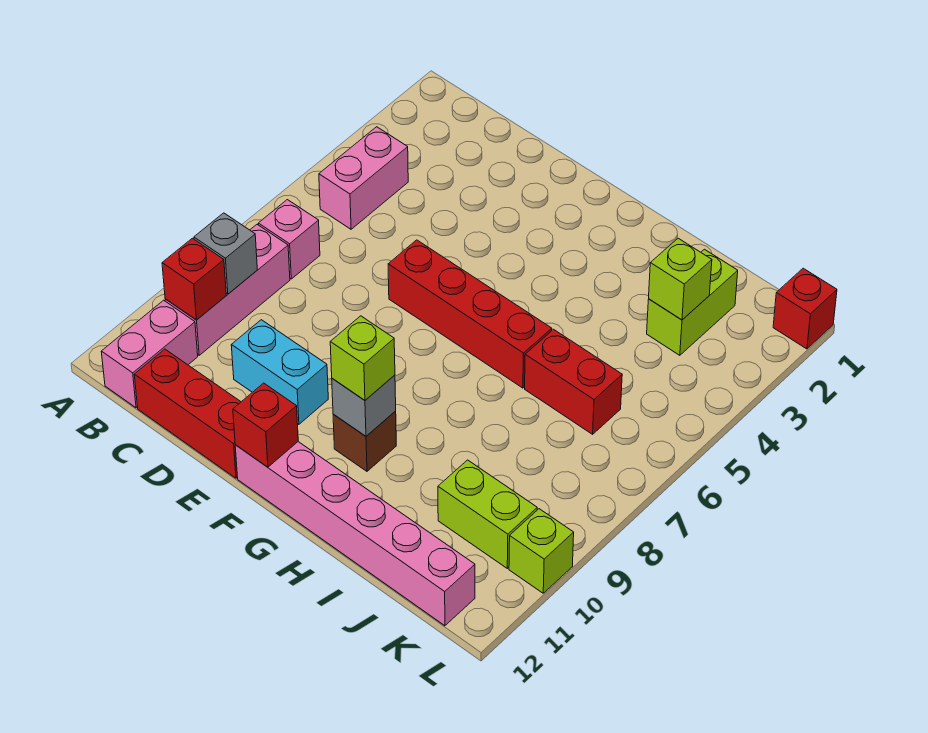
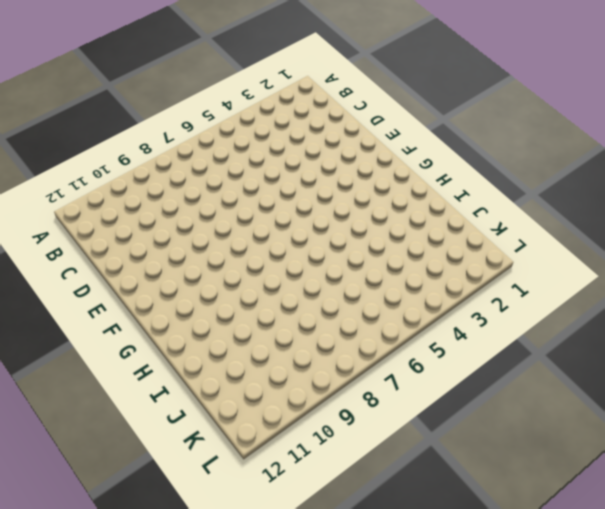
none -> pink brick B4:B5 level 1
none -> pink brick B7 level 1
none -> pink brick B8:B10 level 1

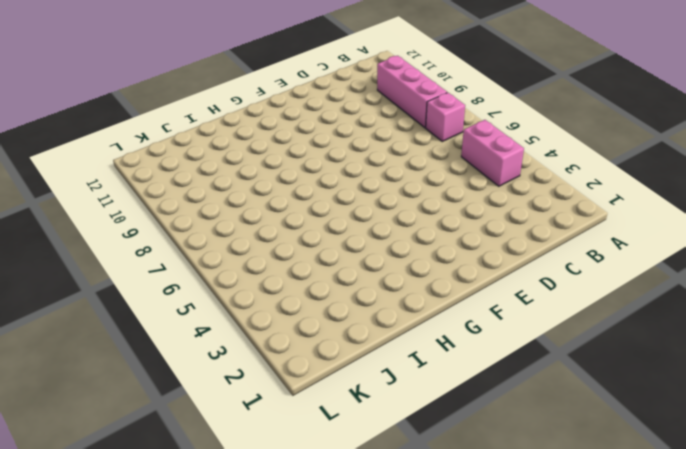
none -> pink brick B11:B12 level 1
none -> red brick C12:E12 level 1
none -> cyan brick D10:E10 level 1

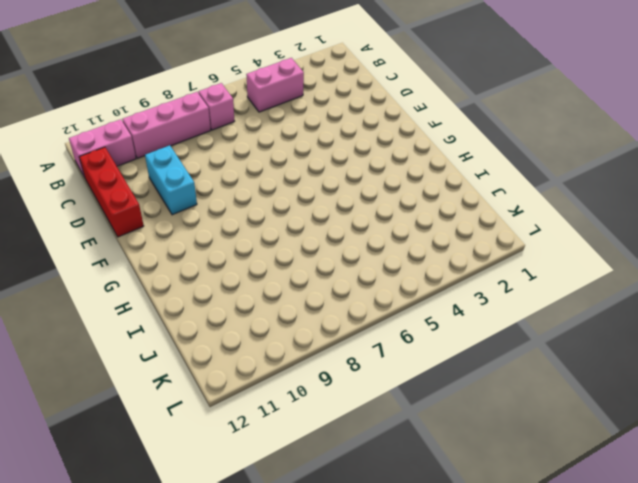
none -> red brick E6:H6 level 1
none -> pink brick F12:K12 level 1
none -> brown brick G10 level 1

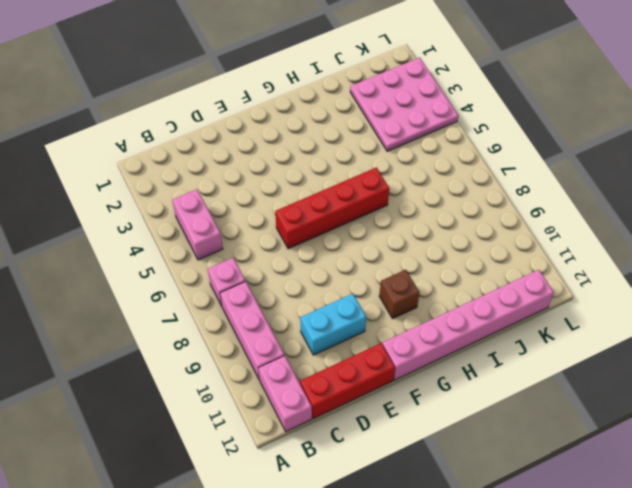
pink plate J2:L4 level 1 -> lime brick J2:J3 level 1
none -> red brick I6:J6 level 1
none -> lime brick J10:K10 level 1
none -> red brick L1 level 1

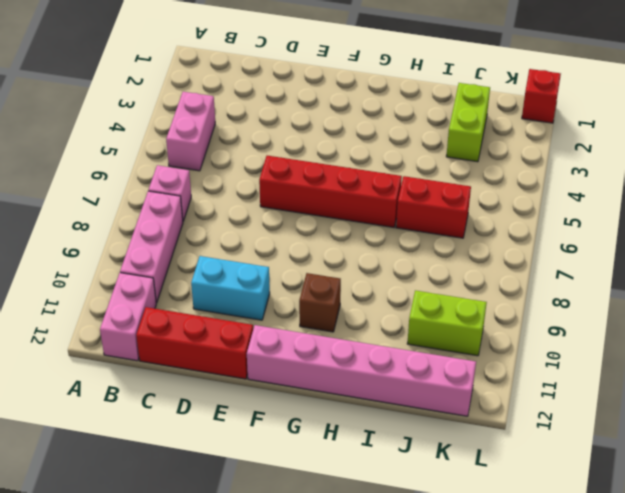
none -> lime brick L10 level 1
none -> grey brick B9 level 2
none -> red brick B10 level 2

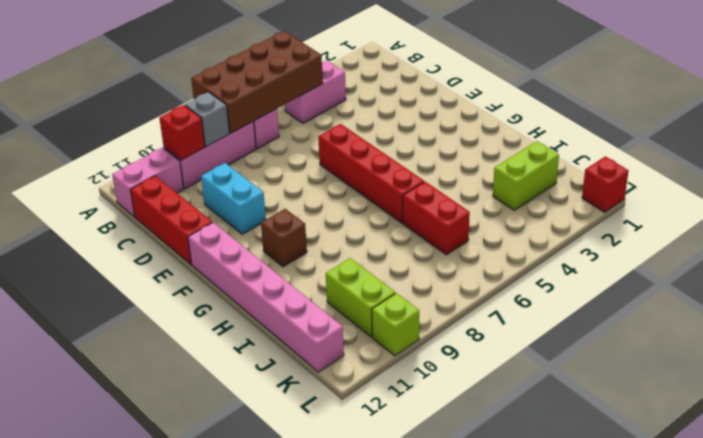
brown brick A5:B8 level 2 -> none
none -> red brick F12 level 2
none -> grey brick G10 level 2
none -> lime brick J3 level 2

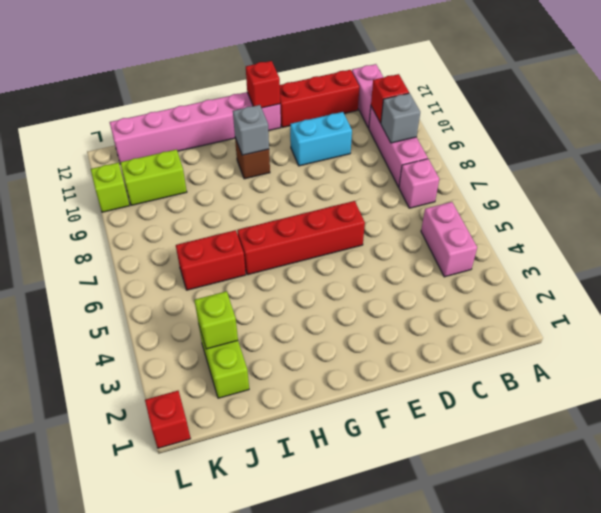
none -> lime brick G10 level 3

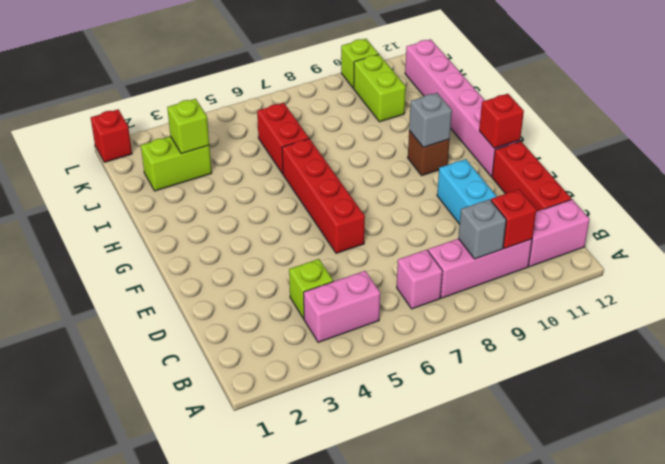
lime brick C4 level 1 -> lime brick G10 level 3

